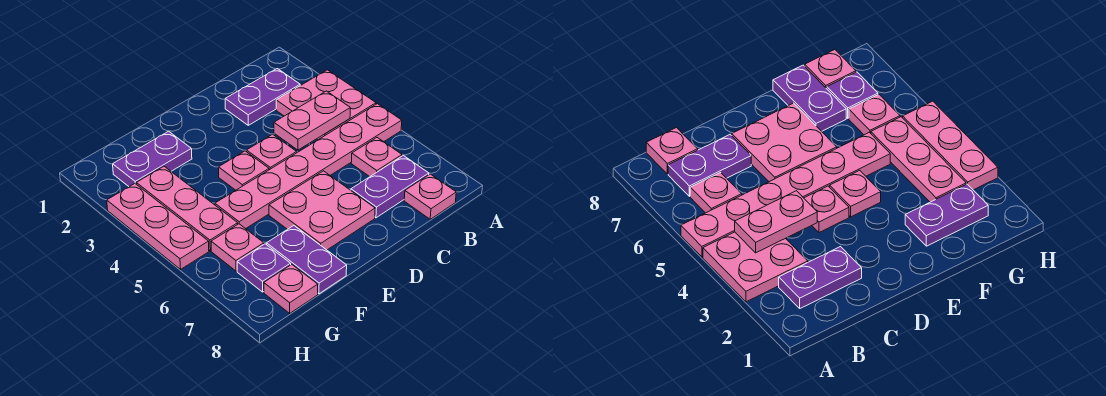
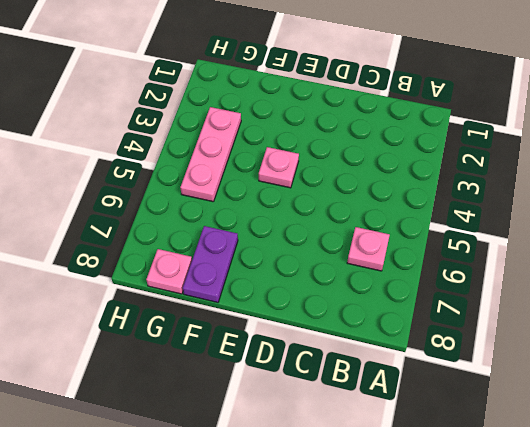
none -> pink plate A3:B4 level 1
none -> pink plate A5:F5 level 1
none -> purple plate B2:C2 level 1

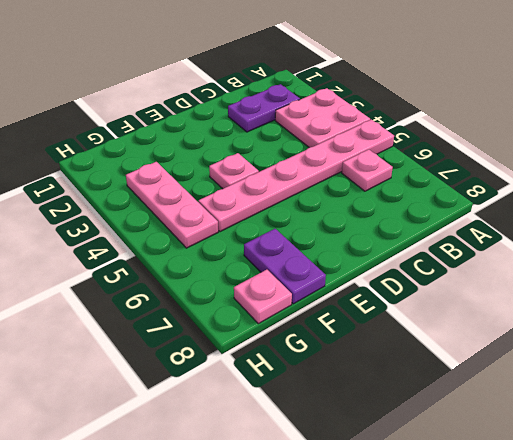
none -> purple plate B7:C7 level 1
none -> pink plate B8 level 1
none -> pink plate D4 level 1

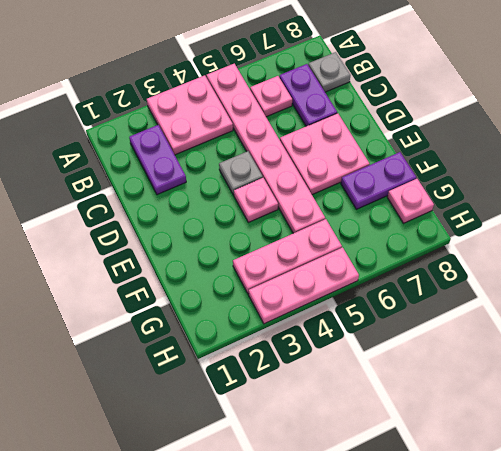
grey plate B8 level 1 -> pink plate B8 level 1
grey plate D4 level 1 -> pink plate D4 level 1
none -> purple plate F2:G2 level 1
none -> pink plate G6 level 1
none -> purple plate G7 level 1

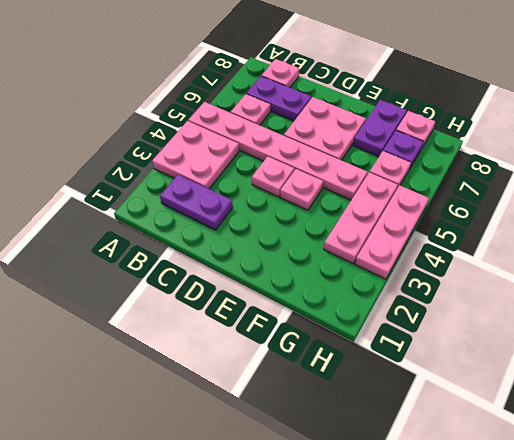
none -> purple plate F2:G2 level 1
none -> pink plate B4:C4 level 2

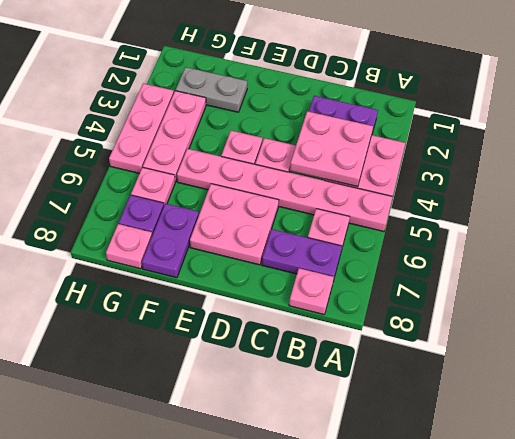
pink plate B3:C4 level 2 -> pink plate B4:C4 level 2
grey plate F2:G2 level 1 -> purple plate F2:G2 level 1

